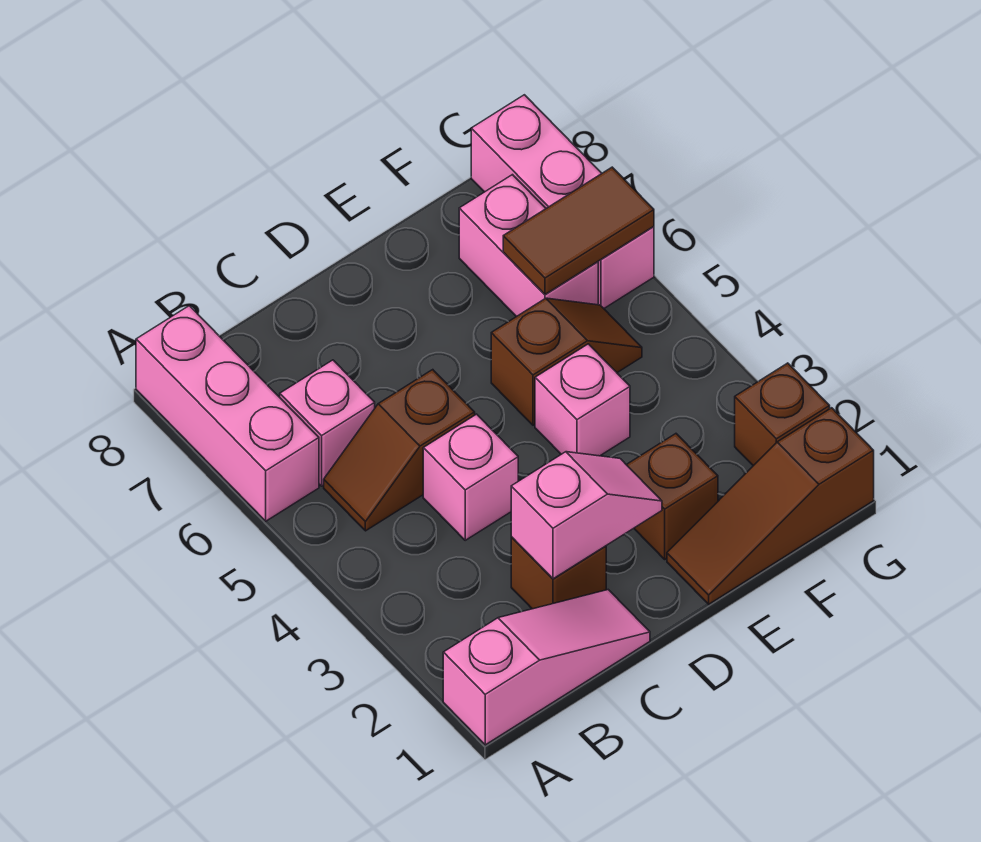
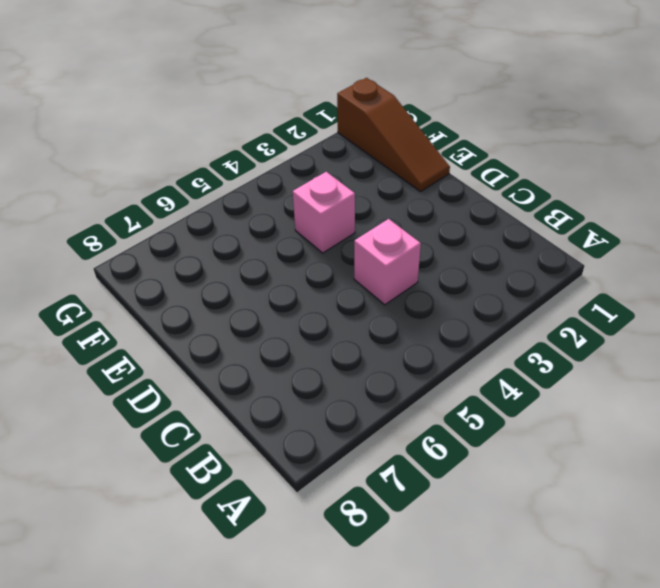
none -> pink slope A1:C1 level 1 top A
none -> pink brick A6:A8 level 1
none -> brown slope B5:C5 level 1 top C

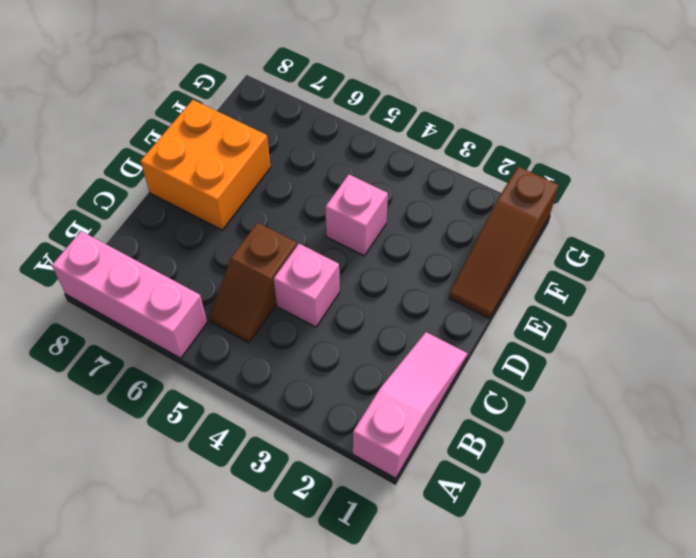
orange brick D7:E8 level 1 -> none
none -> pink brick B6 level 1
none -> brown brick C2 level 1
none -> brown brick E2 level 1

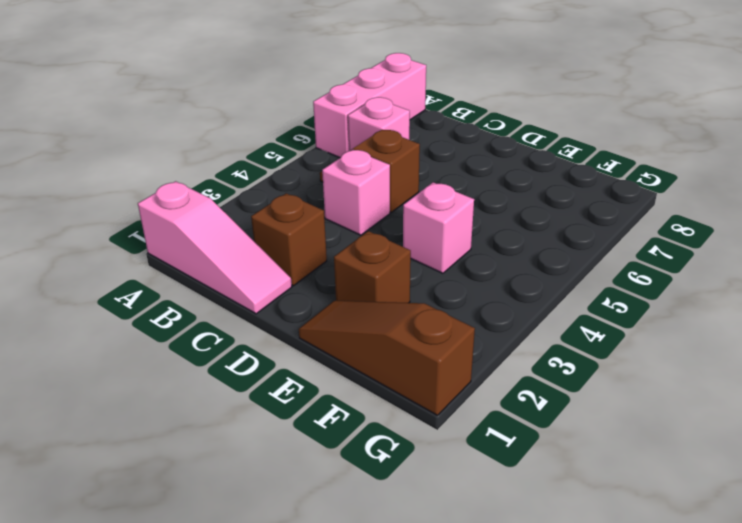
none -> brown slope E5:F5 level 1 top E
none -> pink brick F6:F7 level 1
none -> brown brick G2 level 1

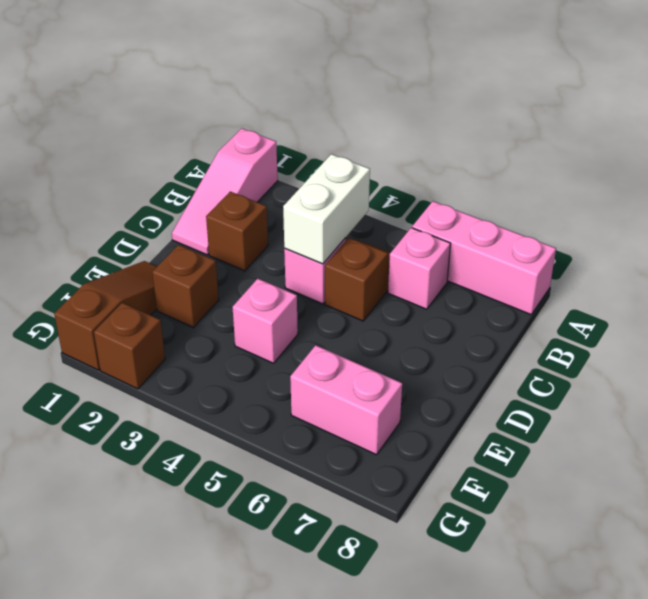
white brick B4:C4 level 2 -> none
none -> brown slope E5:F5 level 1 top E
none -> pink brick G6:G8 level 1
none -> pink slope C2:D2 level 2 top C

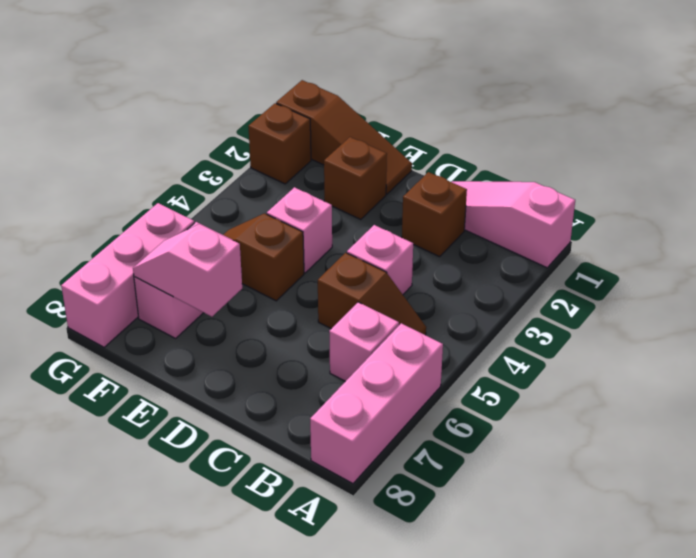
pink slope E7:F7 level 2 top E -> pink slope C2:D2 level 2 top C
none -> brown tile F6:G6 level 2

